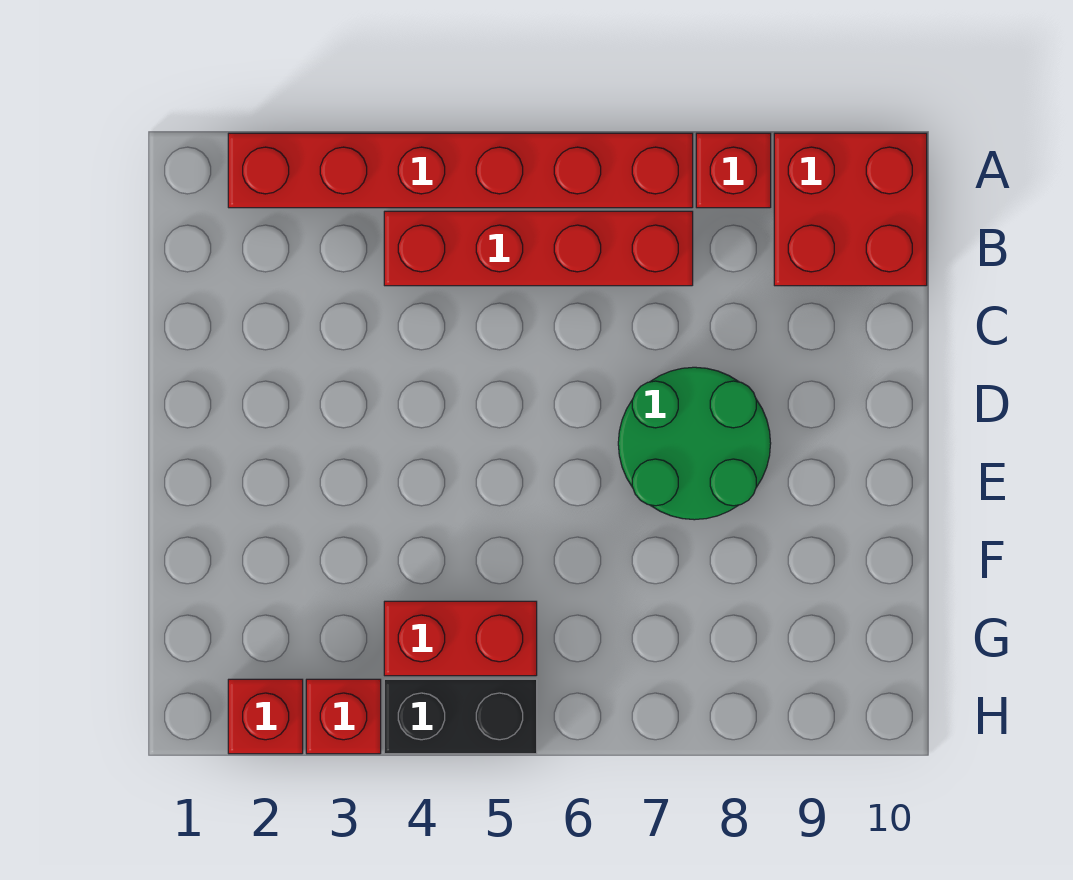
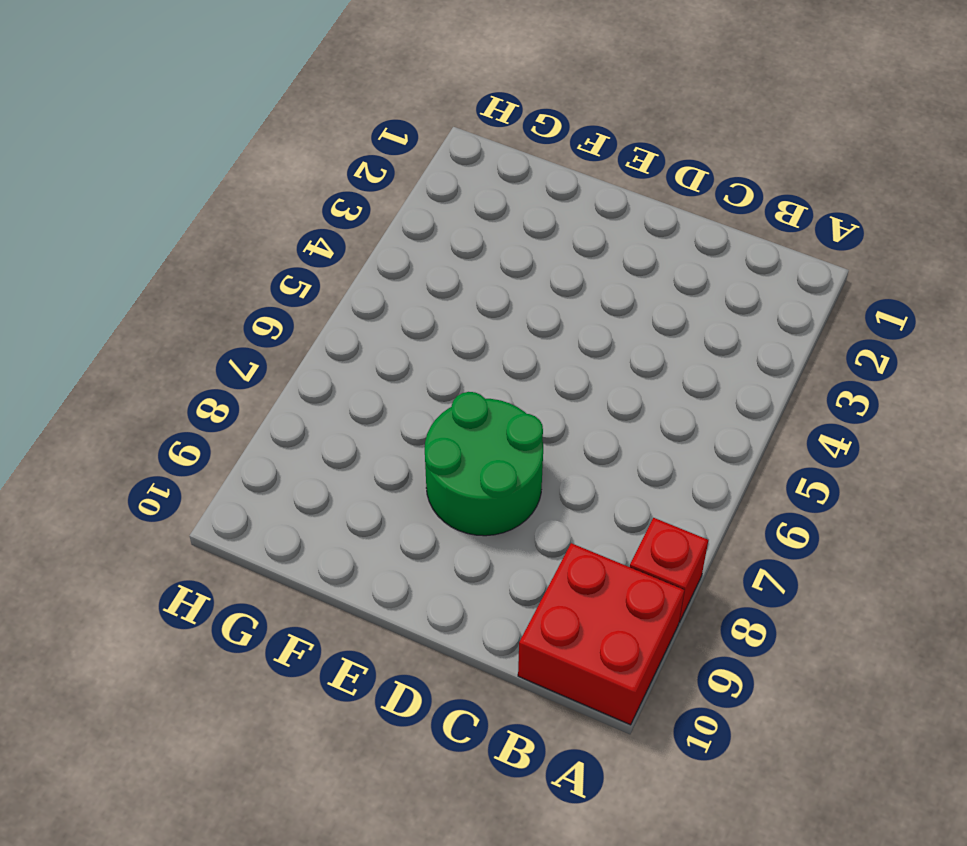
none -> red brick A2:A7 level 1
none -> red brick B4:B7 level 1

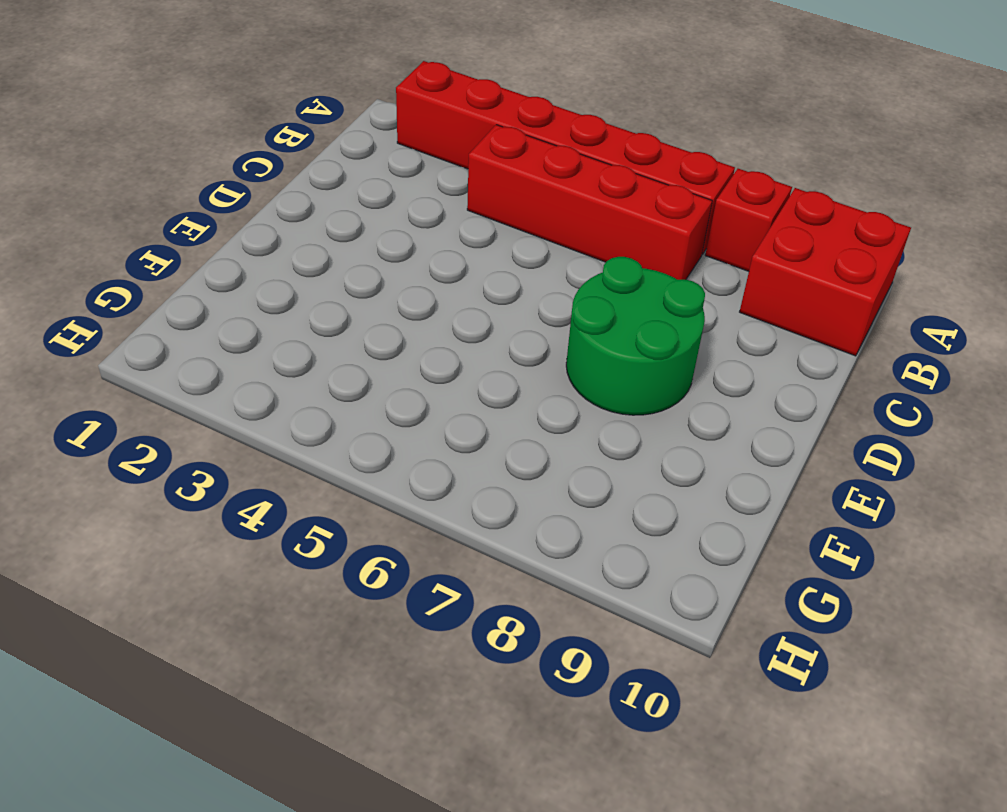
none -> red brick G4:G5 level 1
none -> red brick H2 level 1

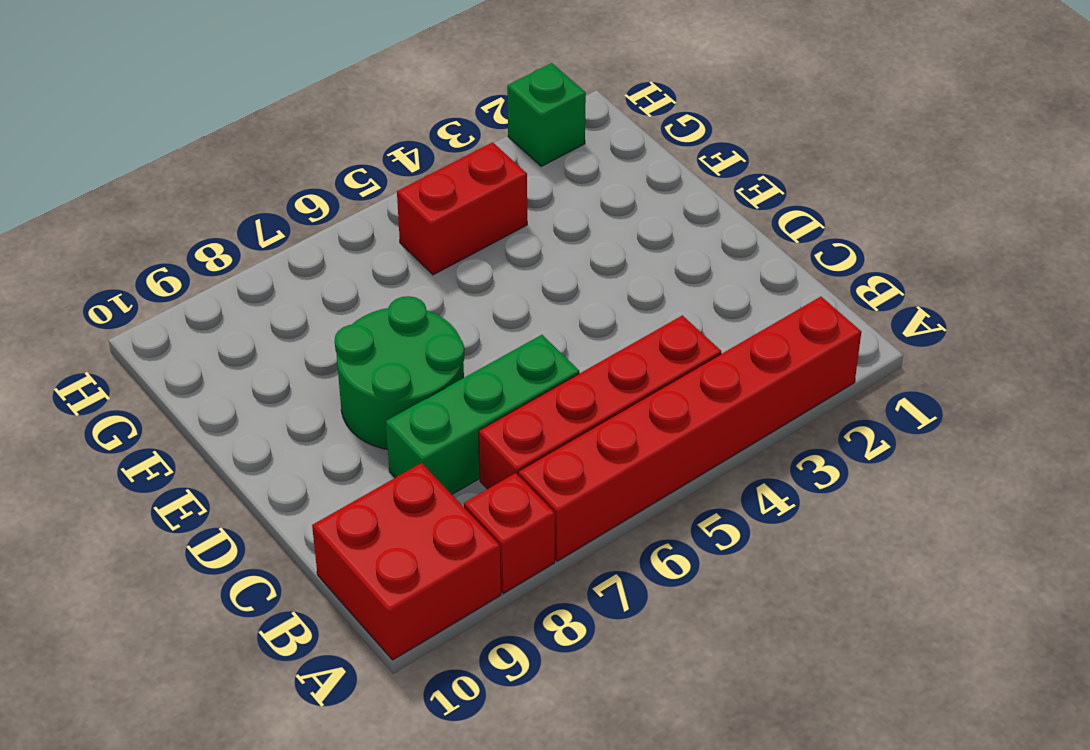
green brick C6:C8 level 1 -> none
green brick H2 level 1 -> red brick H2 level 1
none -> red brick H3 level 1
none -> black brick H4:H5 level 1

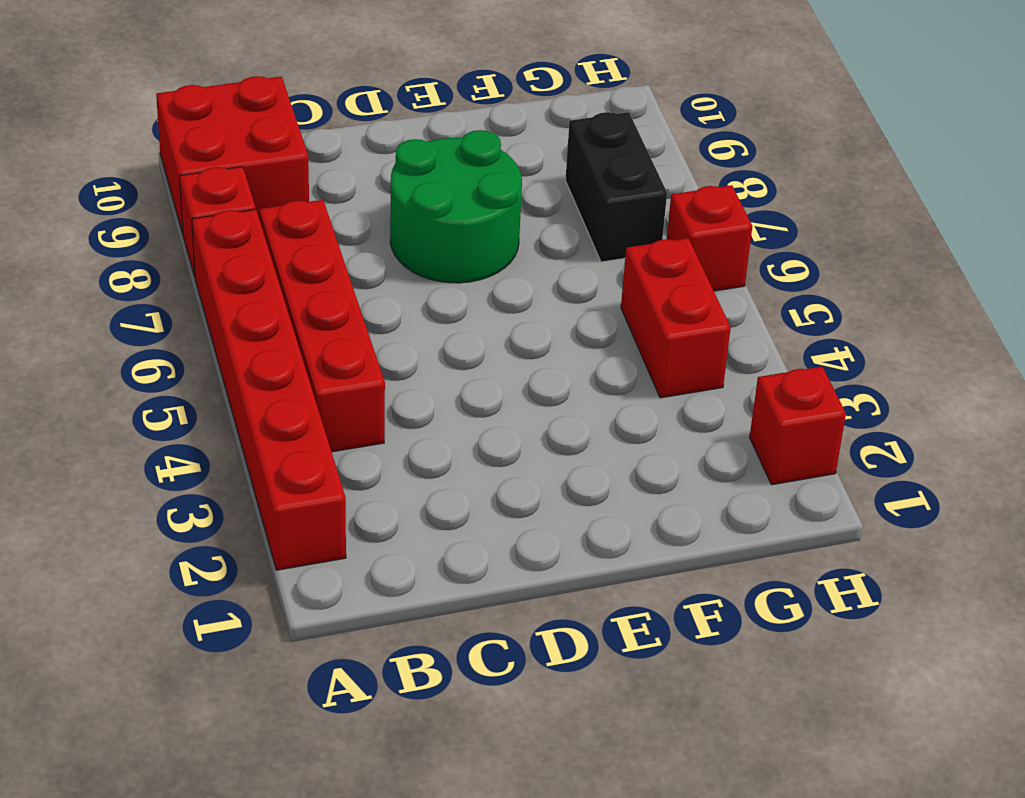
black brick G7:G8 level 1 -> black brick H4:H5 level 1
red brick H6 level 1 -> red brick H3 level 1

